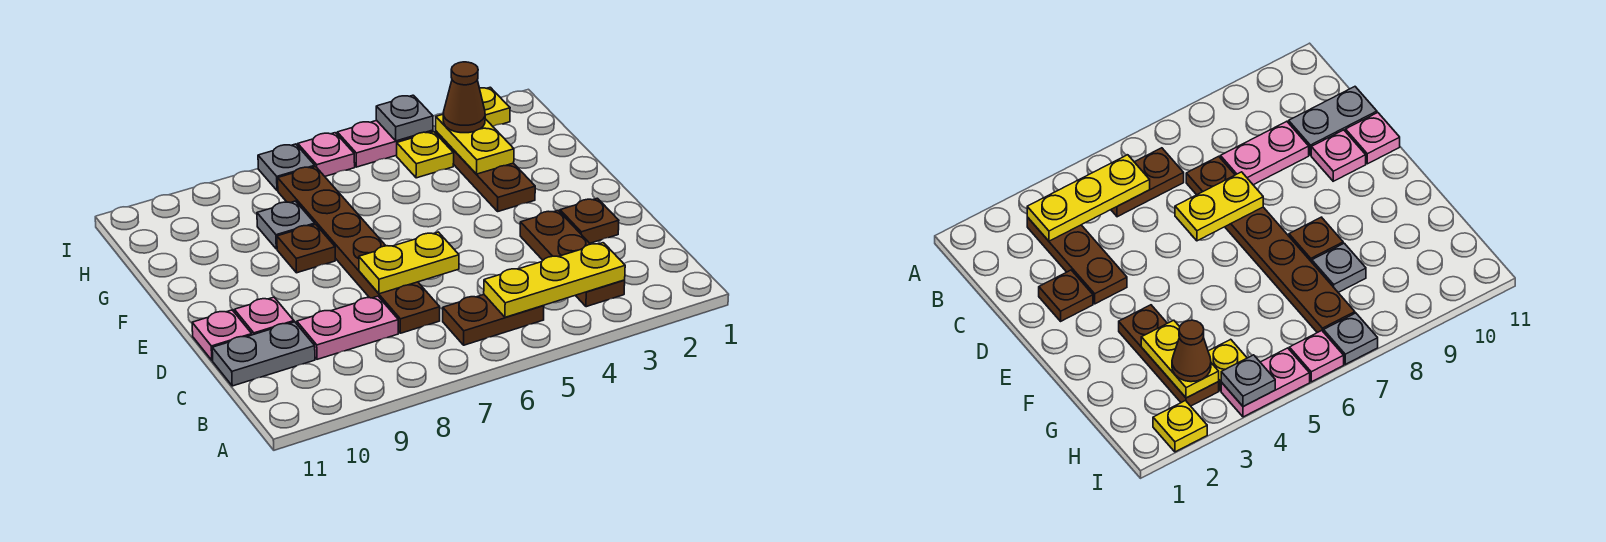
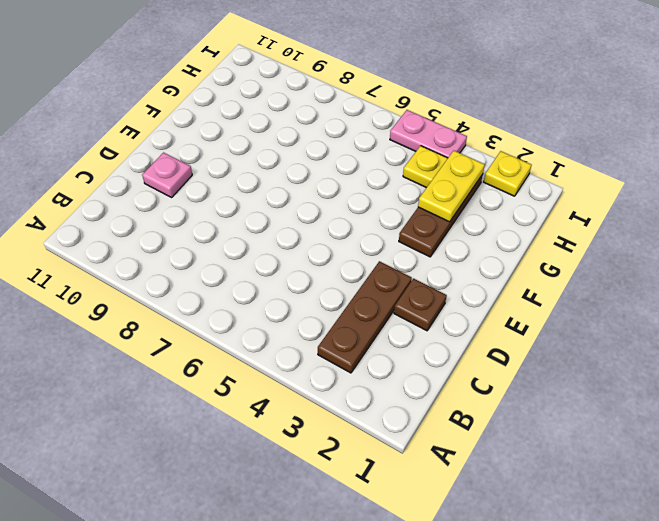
none -> brown plate B5:B6 level 1
none -> brown plate C7:H7 level 1
none -> pink plate C8:C9 level 1

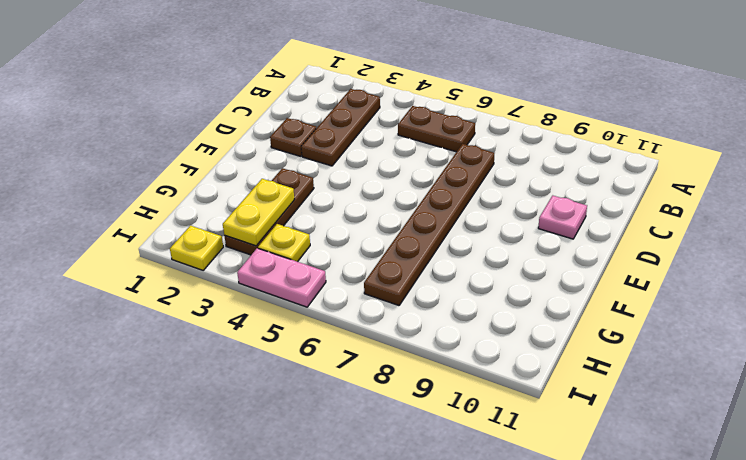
none -> pink plate C8:C9 level 1
none -> grey plate C10:C11 level 1
none -> pink plate D11 level 1

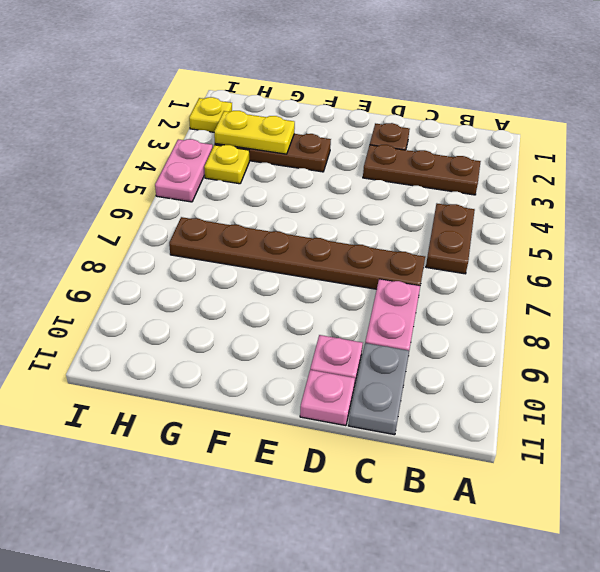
none -> brown plate F8 level 1
none -> grey plate G8 level 1
none -> pink plate I6 level 1

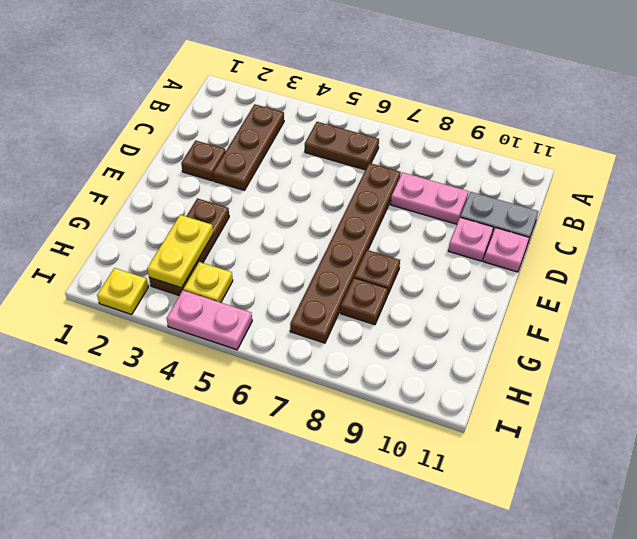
brown plate G8 level 1 -> grey plate G8 level 1
none -> pink plate I6 level 1
none -> grey plate I7 level 1
none -> yellow plate B3:B5 level 2

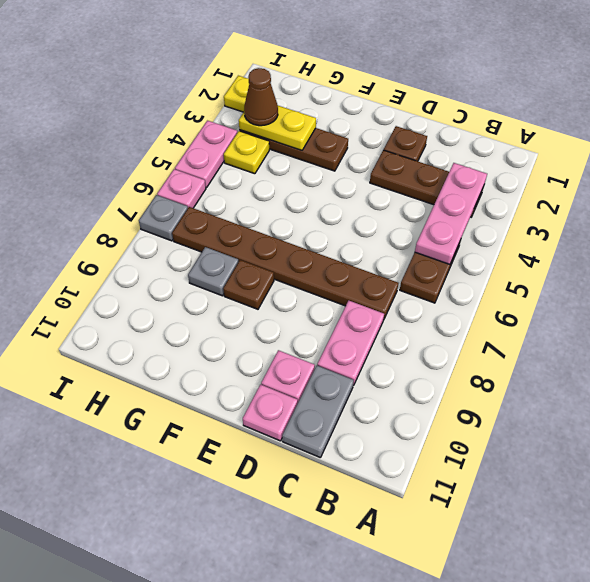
pink plate B3:B5 level 2 -> yellow plate B3:B5 level 2
none -> yellow plate D6:D7 level 2
none -> grey plate I4 level 2

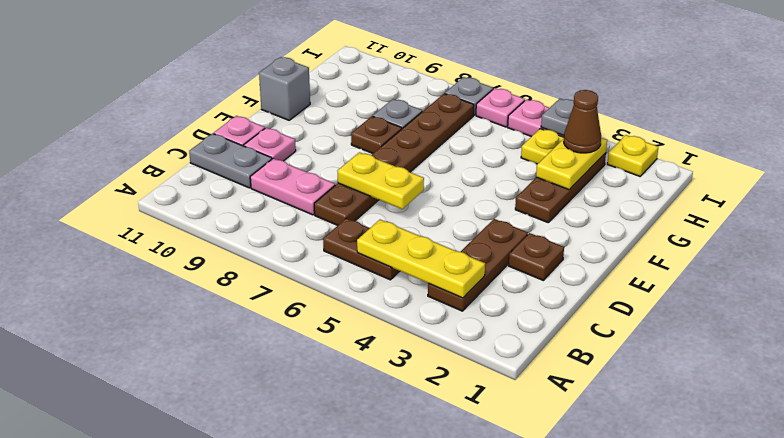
grey brick F11 level 1 -> none

